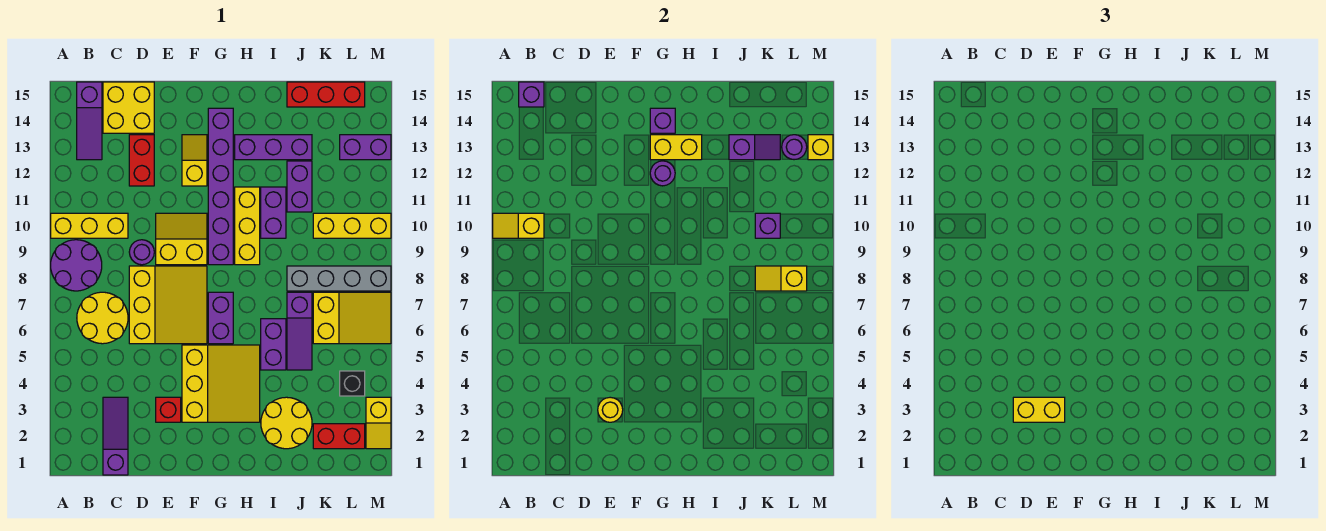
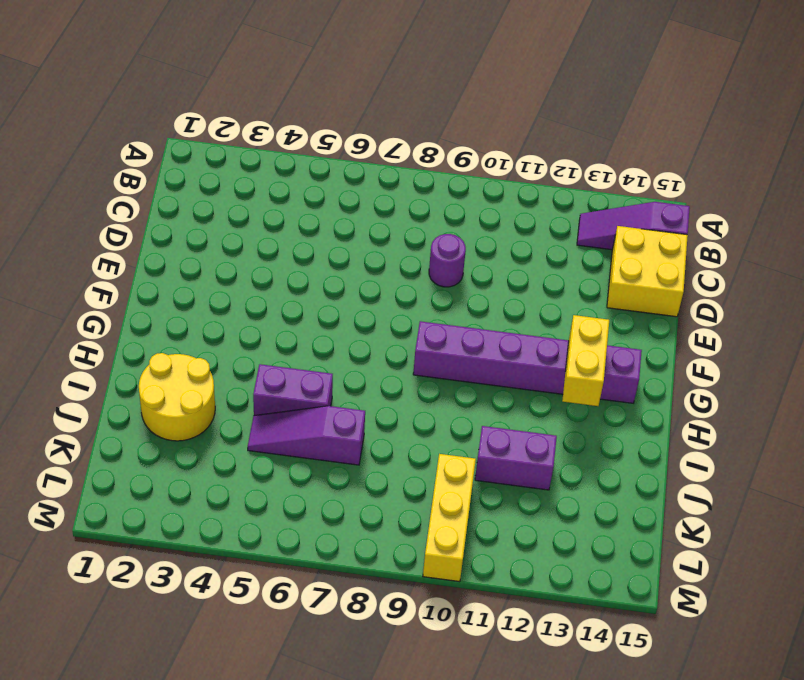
none -> purple round brick A8:B9 level 1
none -> yellow brick A10:C10 level 1
none -> yellow round brick B6:C7 level 1
none -> purple slope C1:C3 level 1 top 1

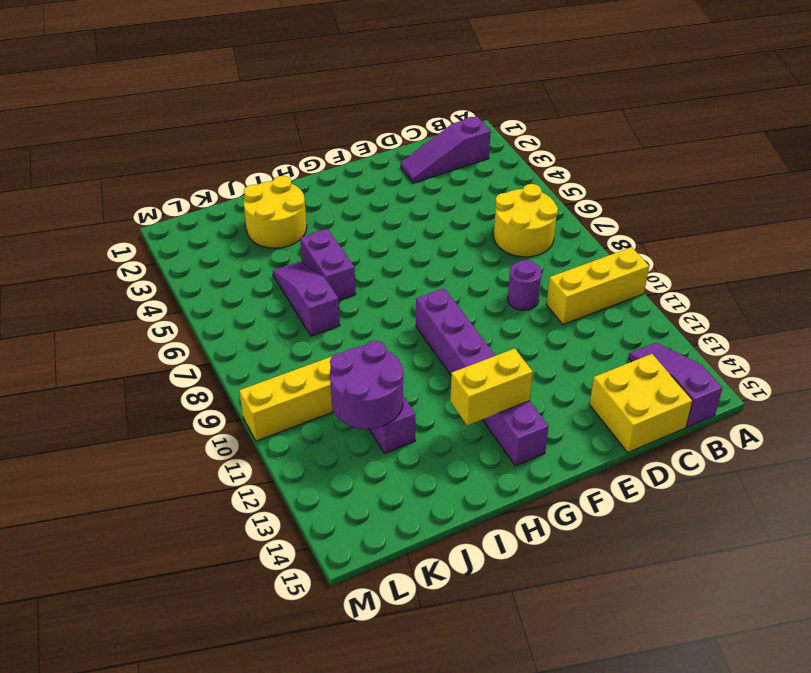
purple slope B2:D2 level 1 top B -> purple slope C1:C3 level 1 top 1
purple round brick J11:K12 level 2 -> purple round brick A8:B9 level 1
none -> yellow slope D6:F8 level 1 top D
none -> red brick D12:D13 level 1
none -> red brick E3 level 1
none -> yellow slope E9:F10 level 1 top 9

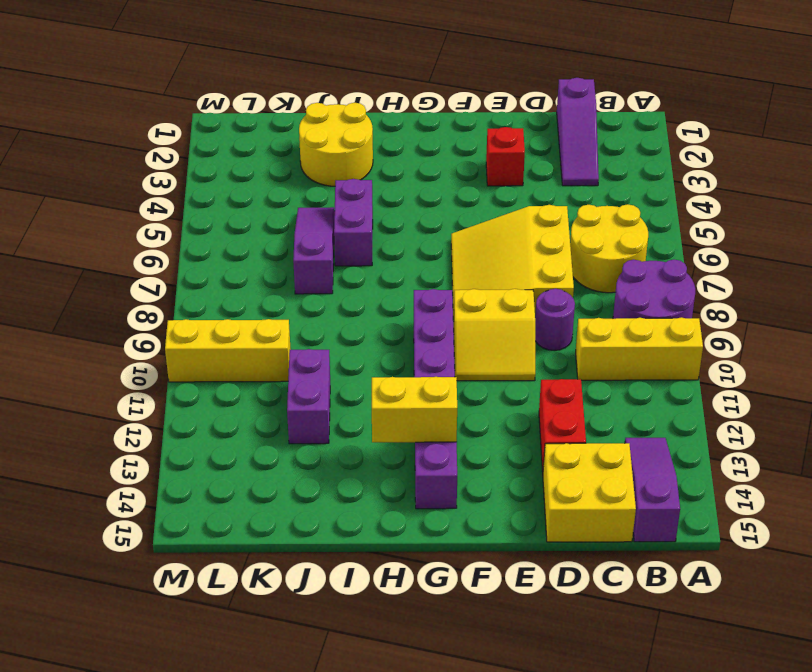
none -> yellow slope F3:H5 level 1 top F
none -> yellow slope F12:F13 level 1 top 12
none -> purple brick G6:G7 level 1
none -> yellow brick H9:H11 level 1

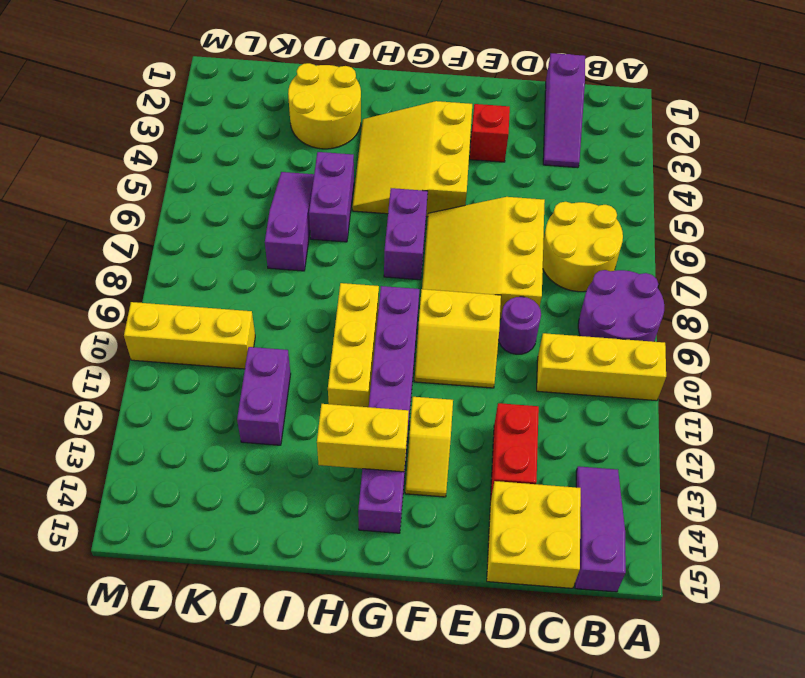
none -> purple brick H13:J13 level 1
none -> purple brick I10:I11 level 1
none -> grey brick J8:M8 level 1
none -> red brick J15:L15 level 1

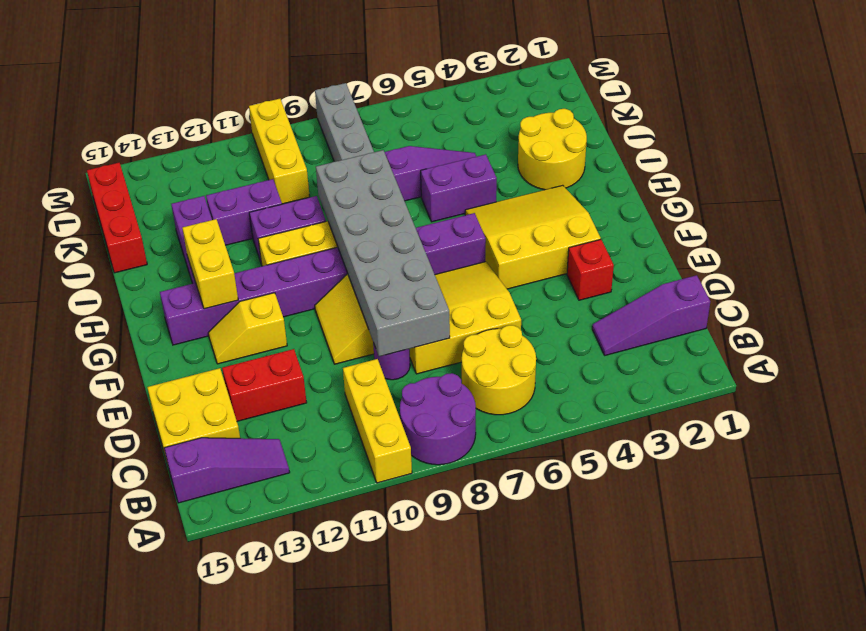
grey brick D8:I9 level 2 -> none
none -> red brick K2:L2 level 1
none -> yellow slope K6:M7 level 1 top K
none -> black brick L4 level 1
none -> purple brick L13:M13 level 1

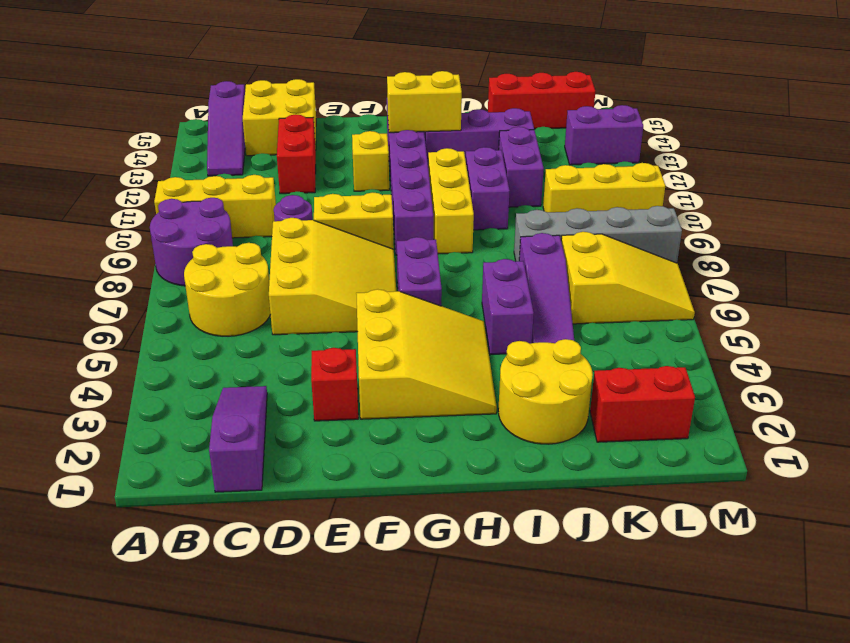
none -> black brick L4 level 1
none -> yellow slope M2:M3 level 1 top 3
none -> yellow slope A10:B10 level 2 top B
none -> purple brick B15 level 2

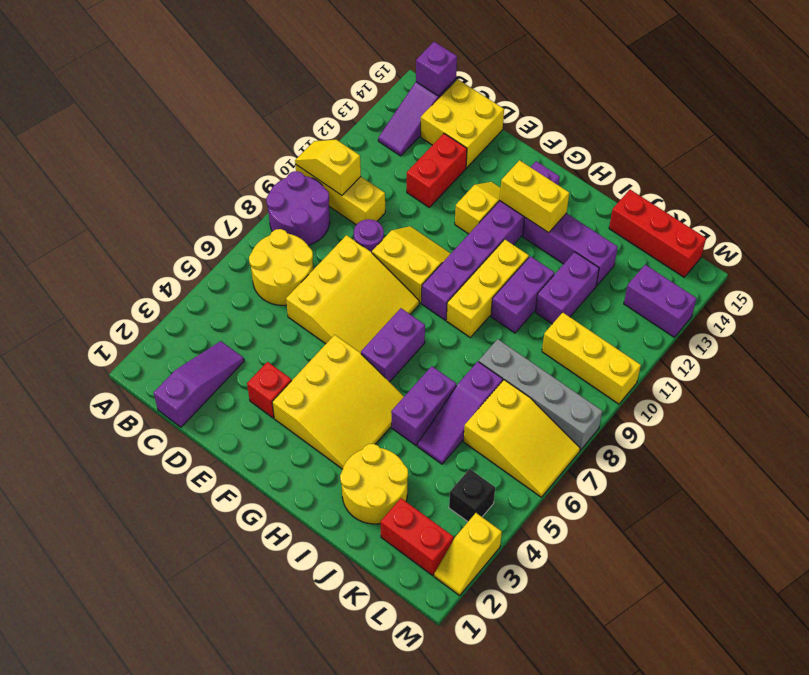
none -> yellow round brick E3 level 2
none -> purple round brick G12 level 2
none -> purple brick G14 level 2
none -> purple slope J13:K13 level 2 top J

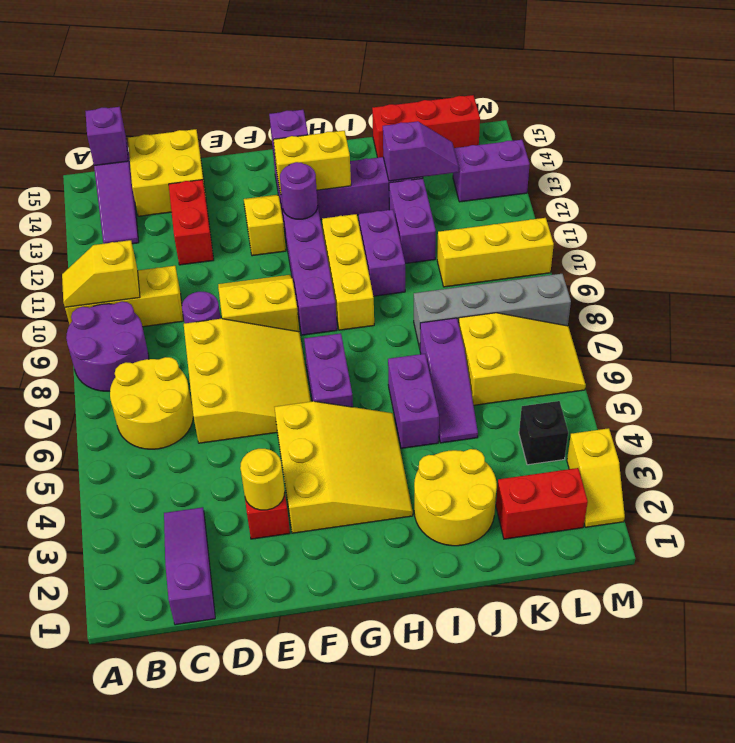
none -> yellow slope K8:L8 level 2 top L
none -> purple brick K10 level 2
none -> purple round brick L13 level 2
none -> yellow brick M13 level 2

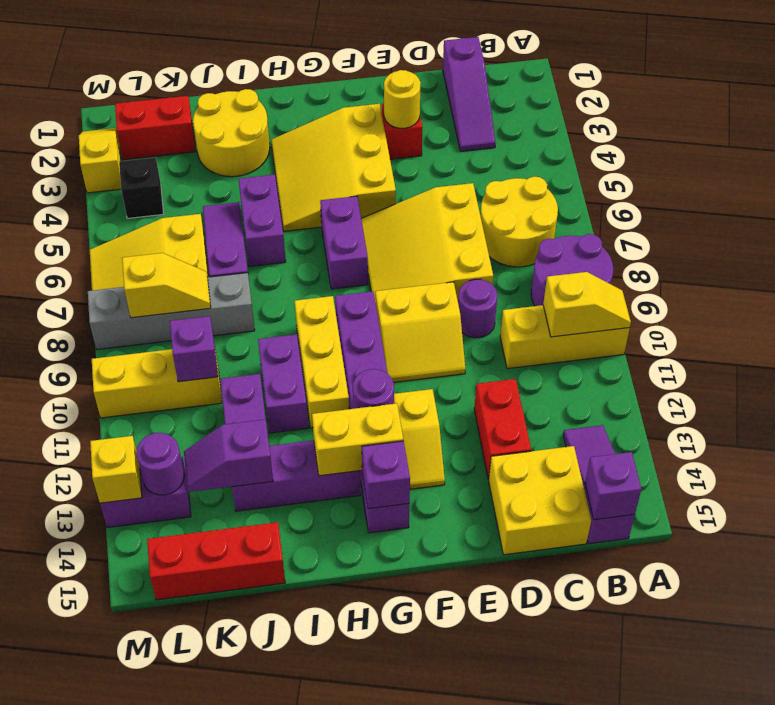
none -> yellow brick D3:E3 level 3

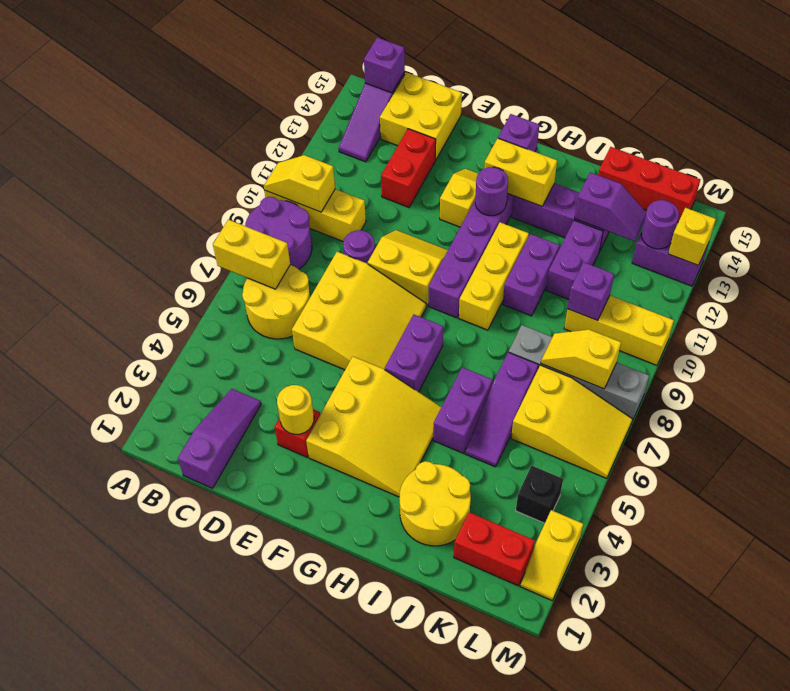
yellow brick A7:B7 level 2 -> yellow brick D3:E3 level 3

